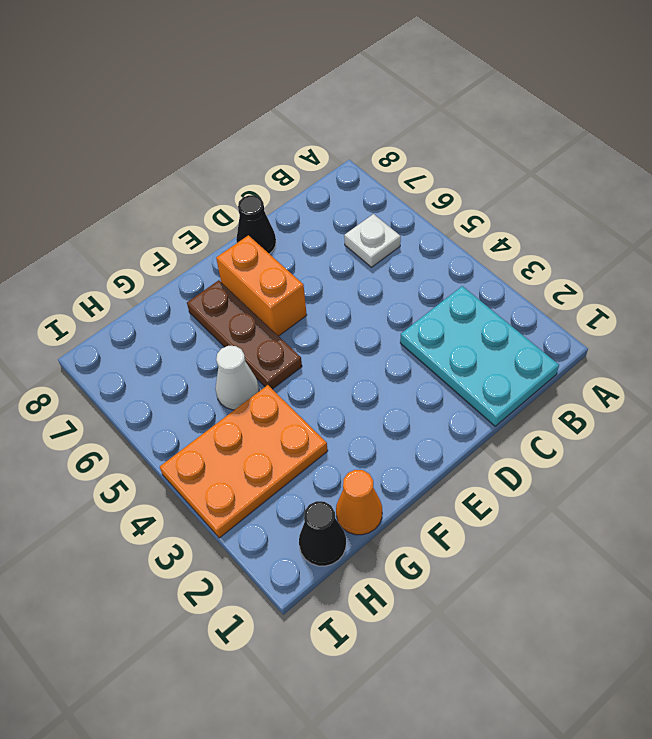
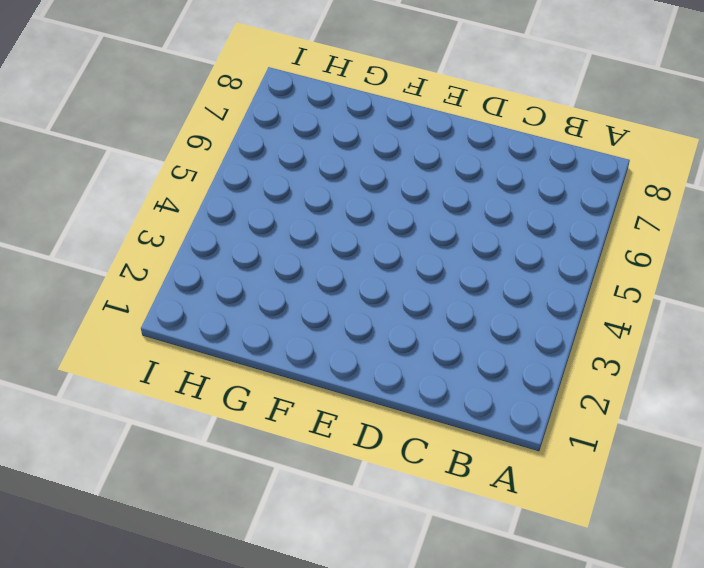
none -> cyan plate B1:C3 level 1
none -> white plate B6 level 1

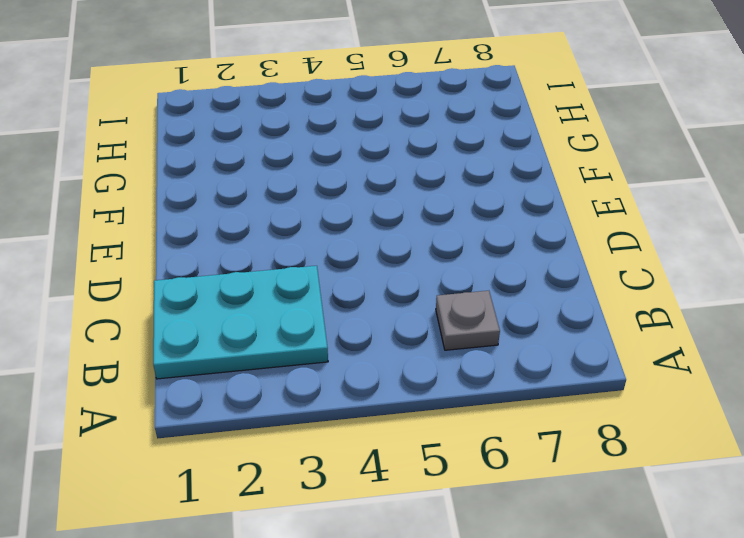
grey plate B6 level 1 -> white plate B6 level 1
none -> black cone D8 level 1
none -> orange brick E6:E7 level 1

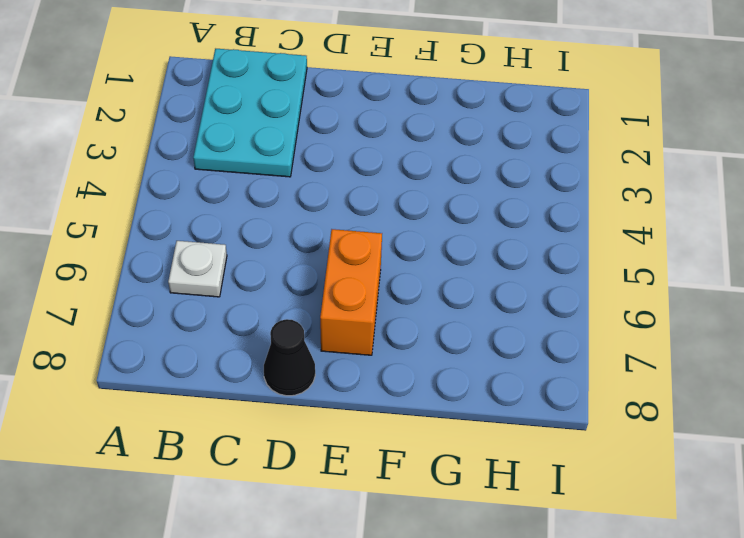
none -> brown plate F5:F7 level 1
none -> orange cone G1 level 1

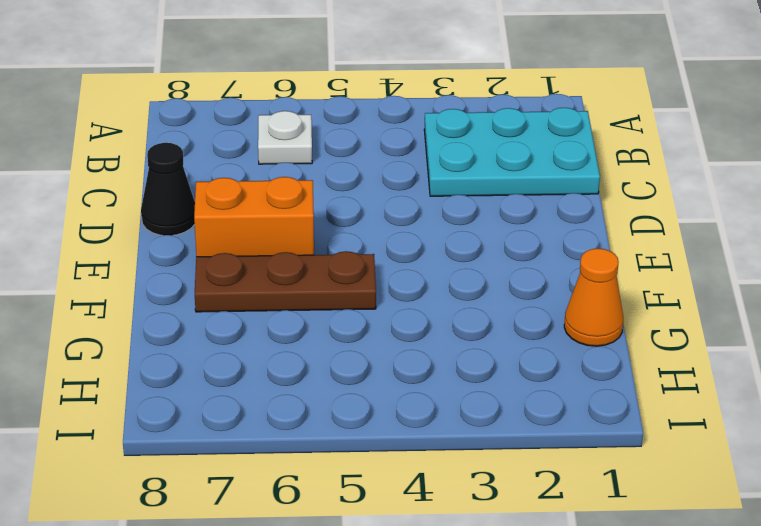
none -> orange plate G3:I4 level 1
none -> white cone G5 level 1

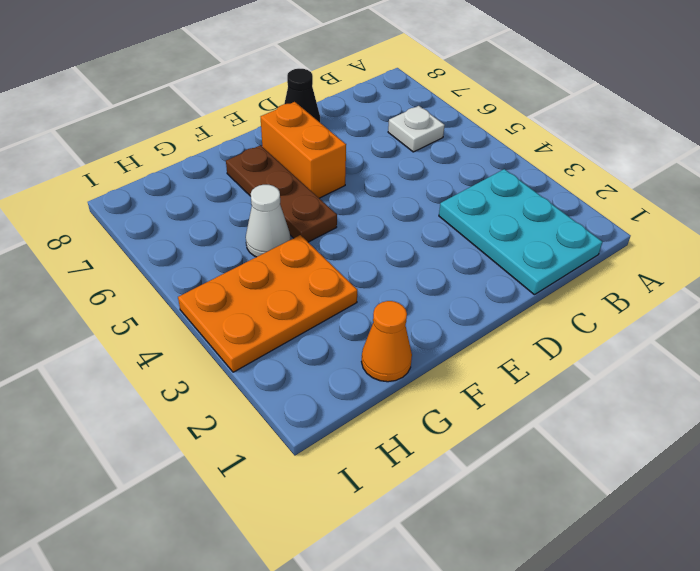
none -> black cone H1 level 1

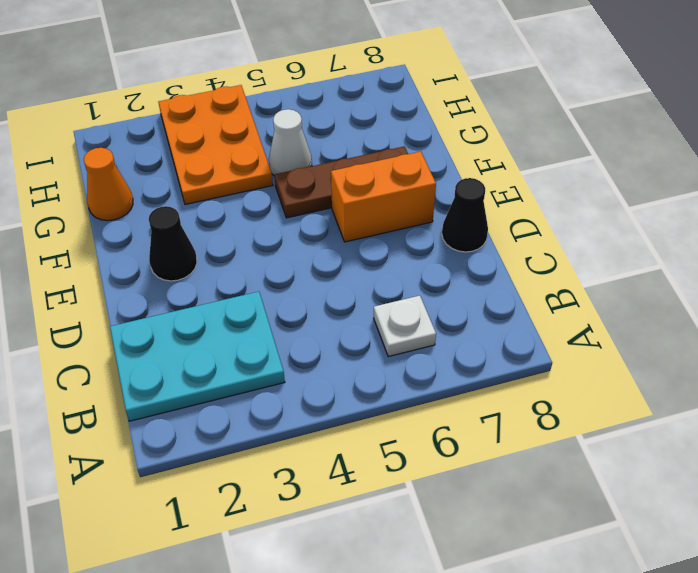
black cone E2 level 1 -> black cone H1 level 1

